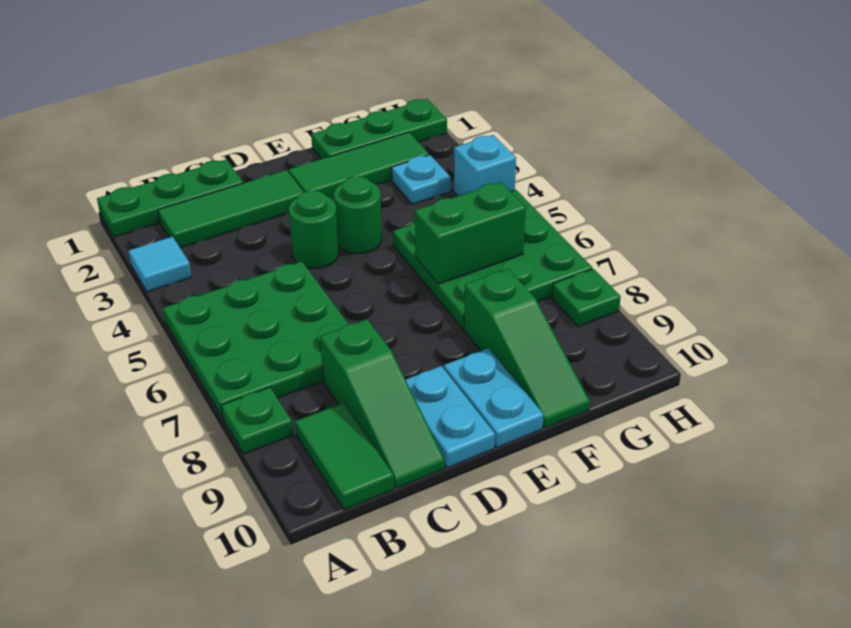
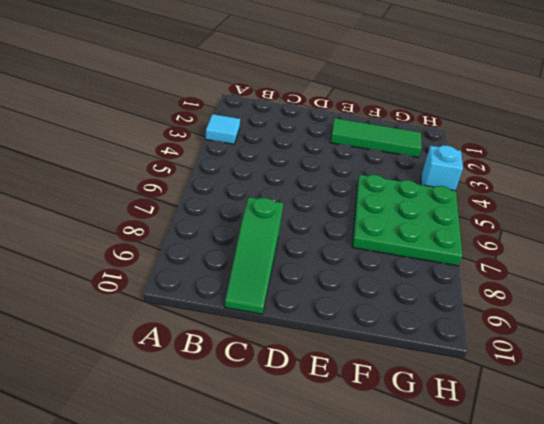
none -> green plate A1:C1 level 1
none -> green plate A5:C7 level 1
none -> green plate A8 level 1

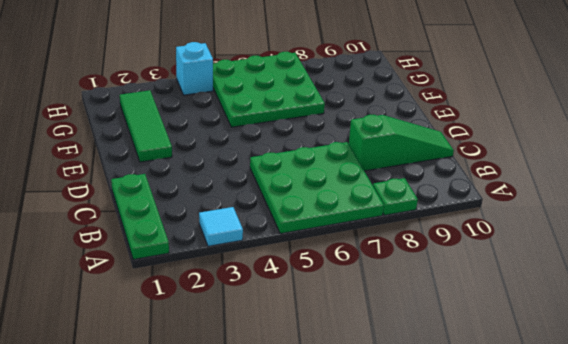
none -> green tile B2:D2 level 1
none -> green tile B9:B10 level 1
none -> green round brick D4 level 1

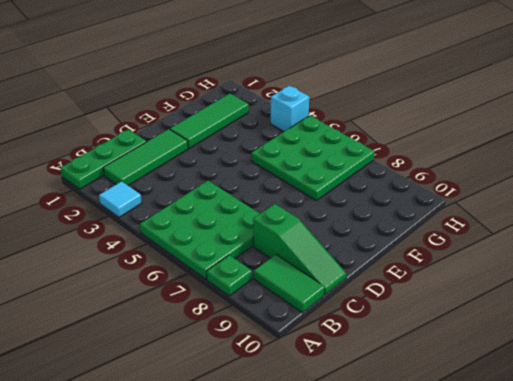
none -> green round brick D4 level 1
none -> cyan plate D9:D10 level 1
none -> green round brick E4 level 1

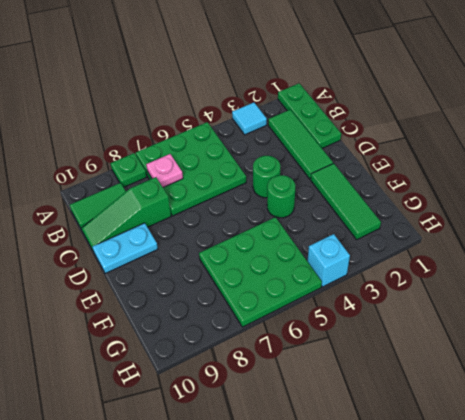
pink plate B7 level 2 -> none
none -> cyan plate E9:E10 level 1
none -> green plate F1:H1 level 1
none -> green slope F8:F10 level 1 top 8

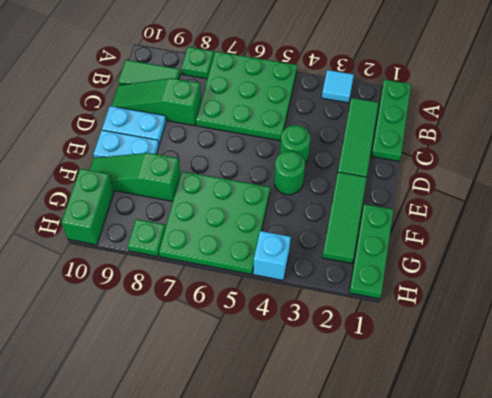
green brick G10:H10 level 1 -> green brick F6:G6 level 2
none -> cyan plate G3 level 1

